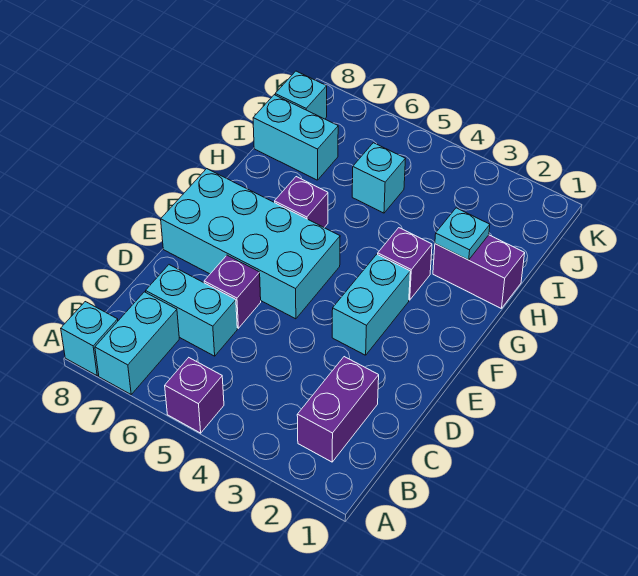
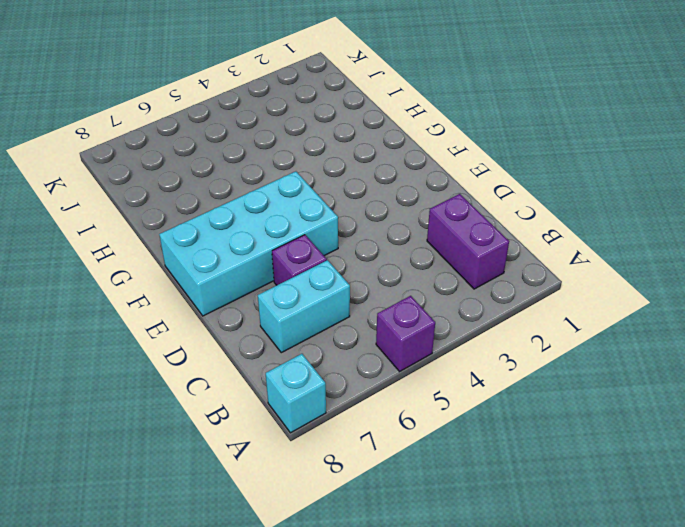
none -> cyan brick A7:B7 level 1
none -> cyan brick E3:F3 level 1
none -> purple brick G3 level 1

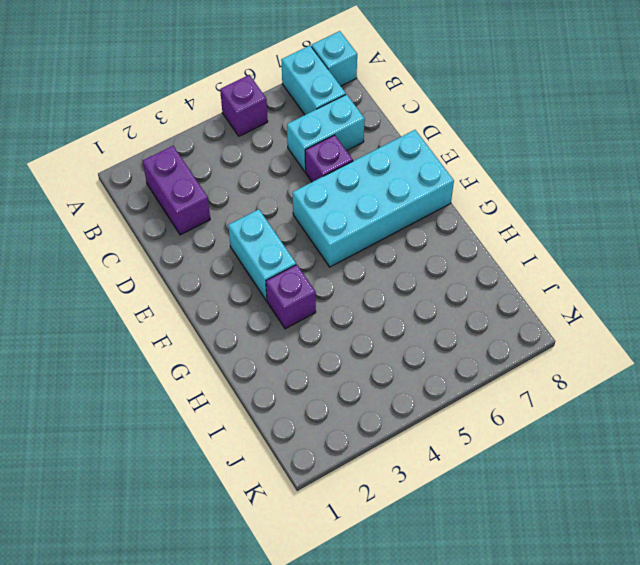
none -> purple brick G6 level 1
none -> purple brick H1:H2 level 1
none -> cyan brick I5 level 1

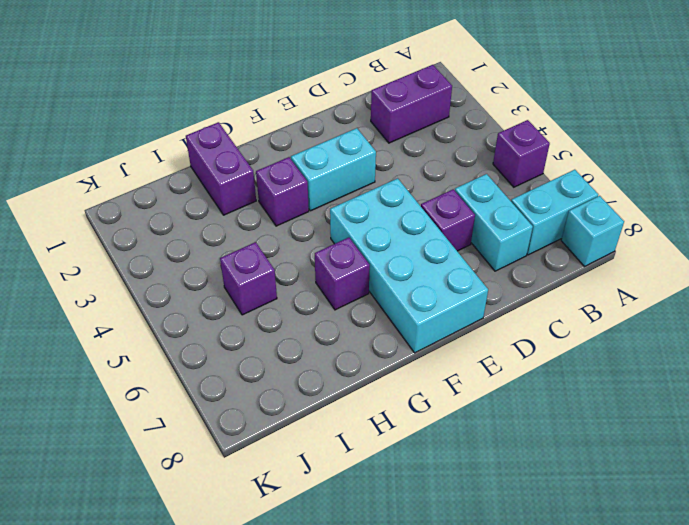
purple brick I5 level 1 -> cyan brick I5 level 1
none -> cyan brick I7:I8 level 1
none -> cyan brick J8 level 1
none -> cyan plate H2 level 2

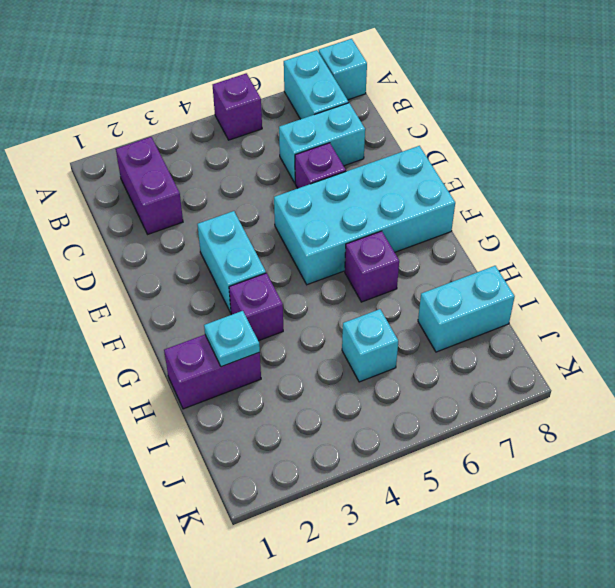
none -> cyan brick J8 level 1

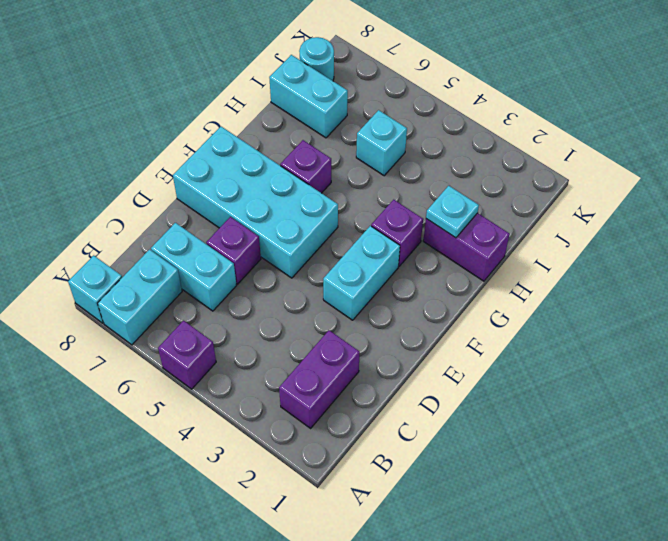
cyan round brick J8 level 1 -> cyan brick J8 level 1

